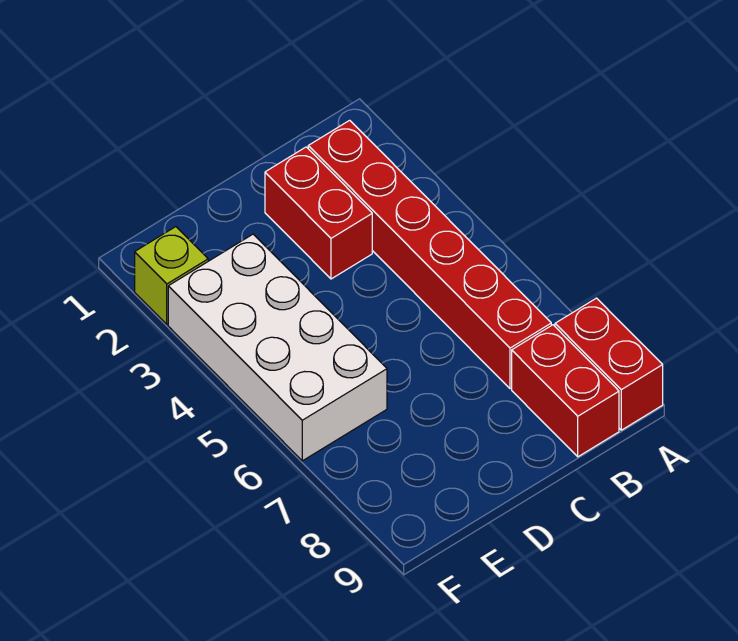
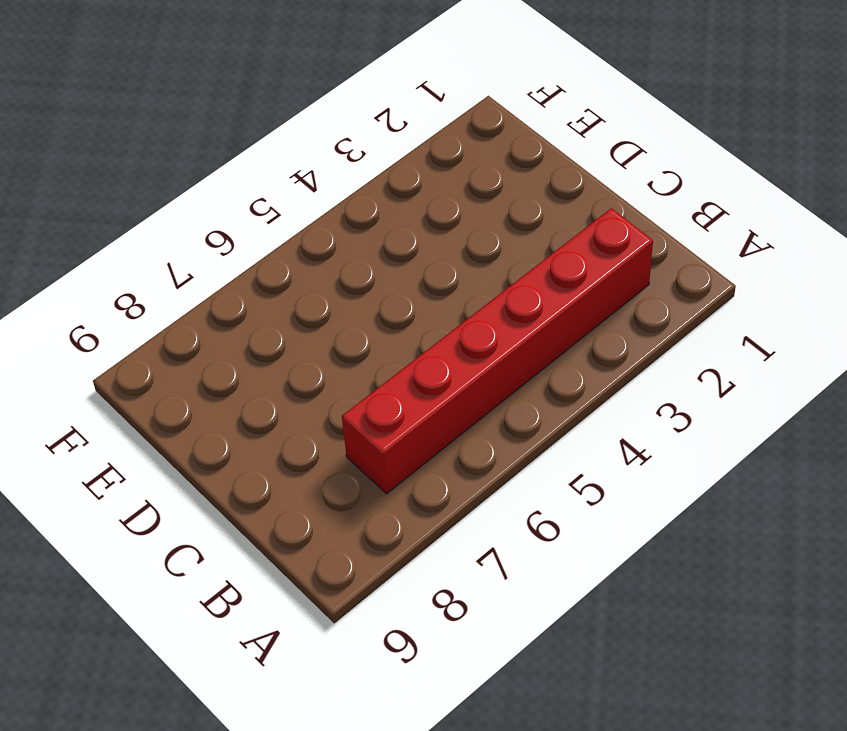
none -> red brick A8:A9 level 1
none -> red brick B8:B9 level 1

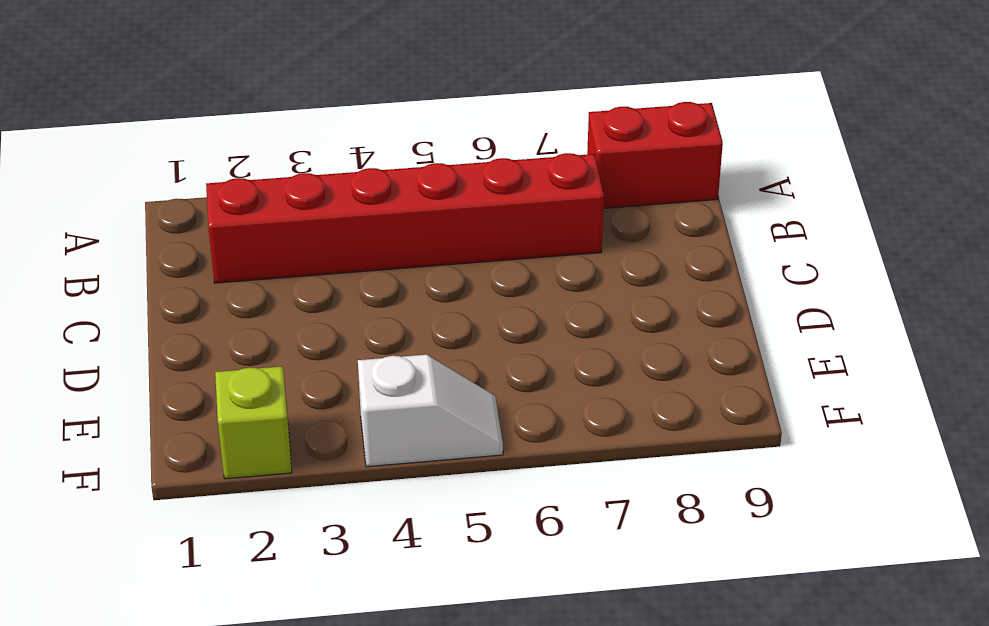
white slope F4:F5 level 1 top 4 -> white brick E3:F6 level 1
none -> red brick B8:B9 level 1
none -> red brick C2:C3 level 1

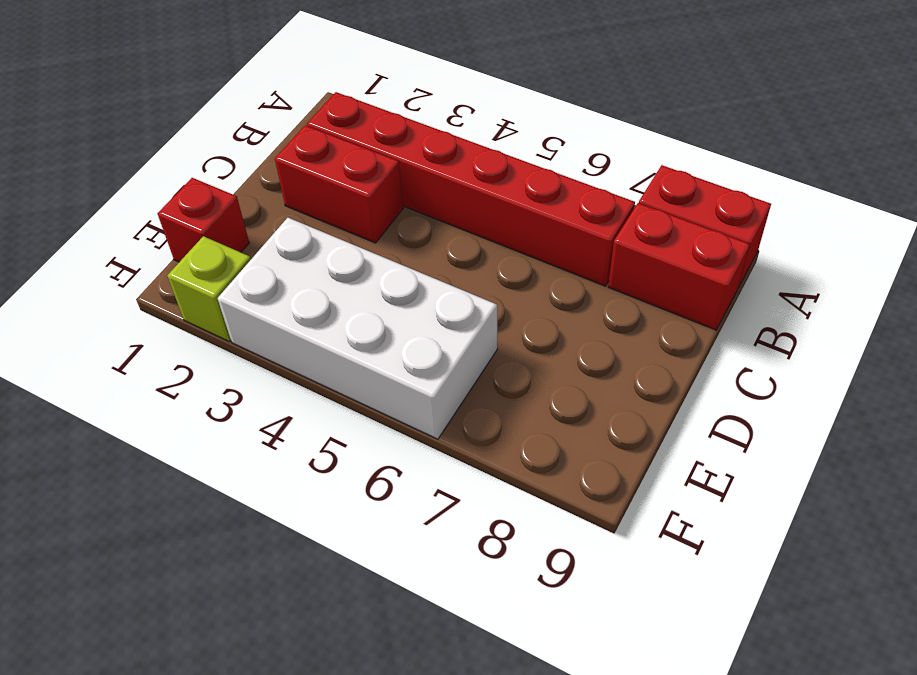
red brick E1 level 1 -> none

